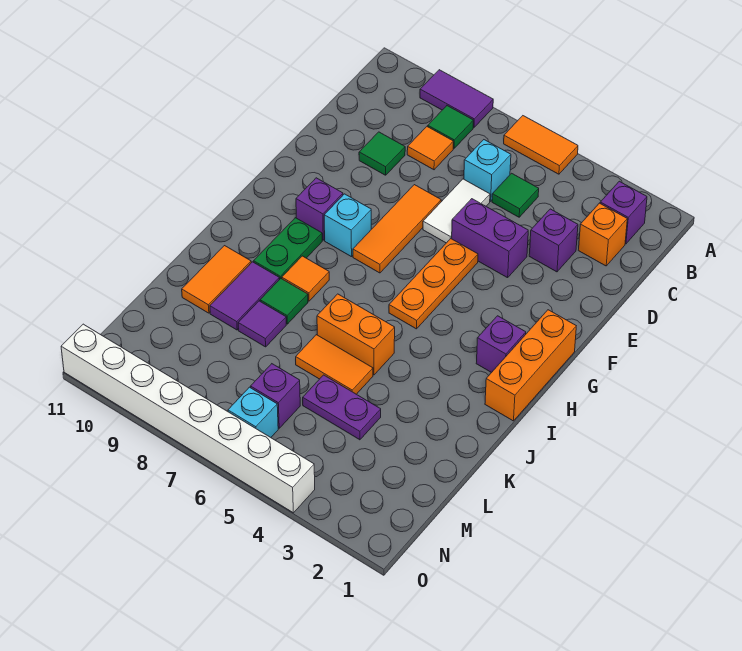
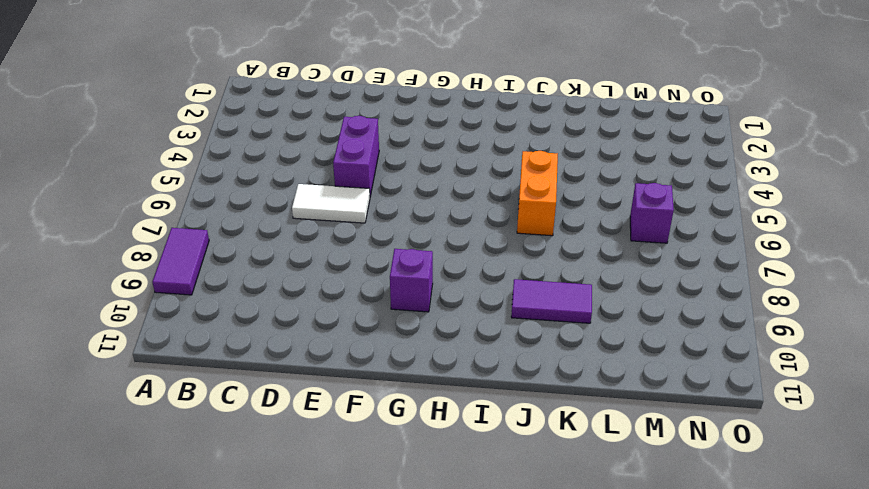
none -> orange tile A5:A6 level 1
none -> purple brick B2 level 1
none -> green tile B8 level 1
none -> orange brick C2 level 1

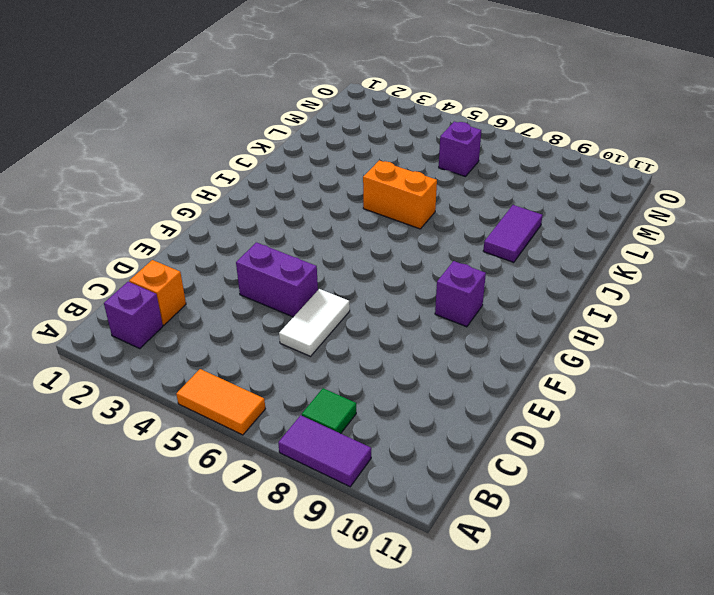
none -> green tile C5 level 1
none -> cyan brick C6 level 1
none -> orange tile C8 level 1
none -> purple brick D3 level 1

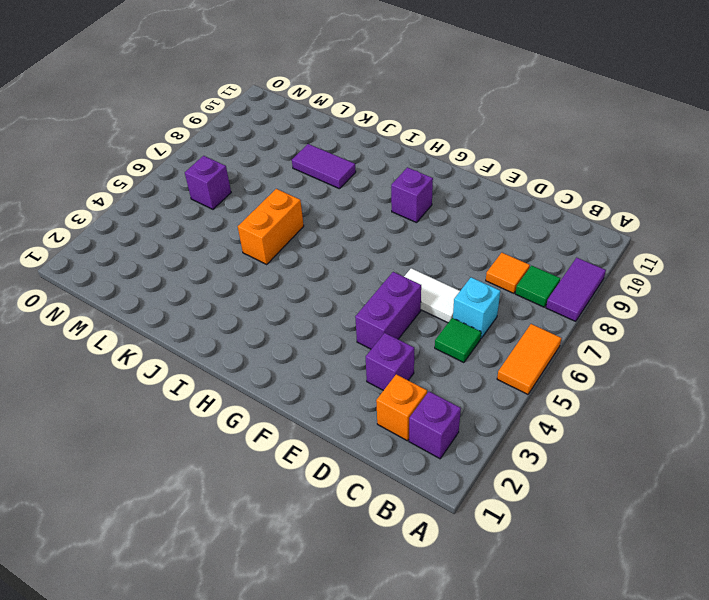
none -> green tile D9 level 1
none -> orange tile E7:G7 level 1
none -> orange plate F5:H5 level 1
none -> orange brick G1:I1 level 1

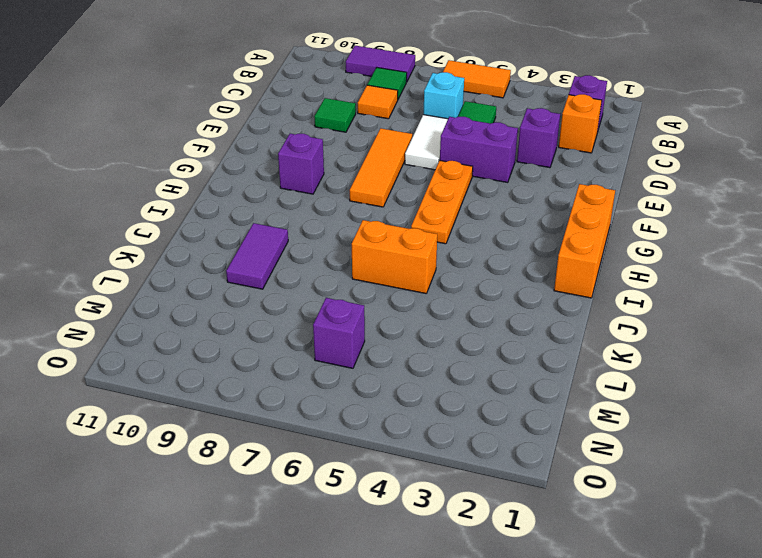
none -> cyan brick G8 level 1
none -> purple brick H2 level 1
none -> green plate H9:I9 level 1
none -> orange tile I8 level 1

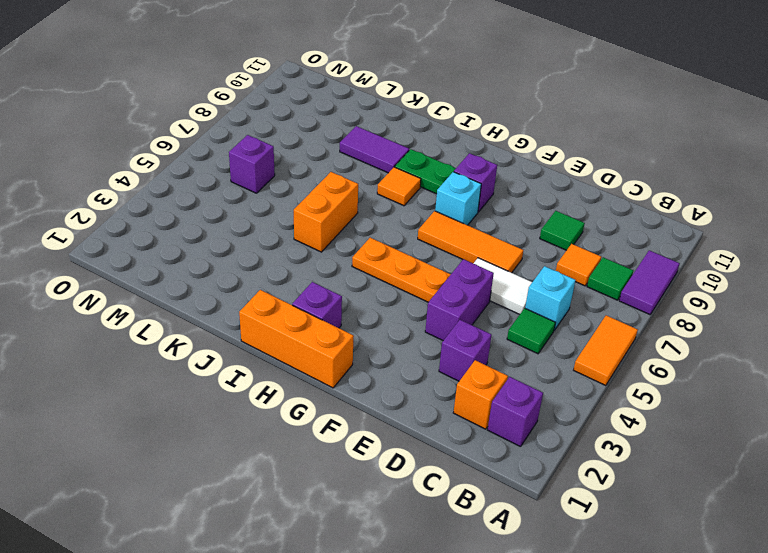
none -> green tile J8 level 1
none -> orange tile J10:K10 level 1
none -> orange tile K5:K6 level 1
none -> purple tile K8 level 1

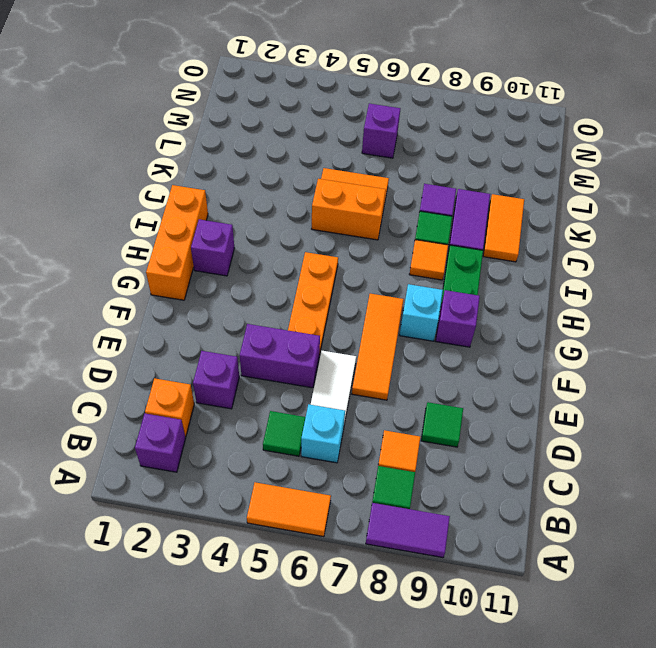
none -> purple plate L4:L5 level 1
none -> cyan brick N6 level 1
none -> white brick O4:O11 level 1

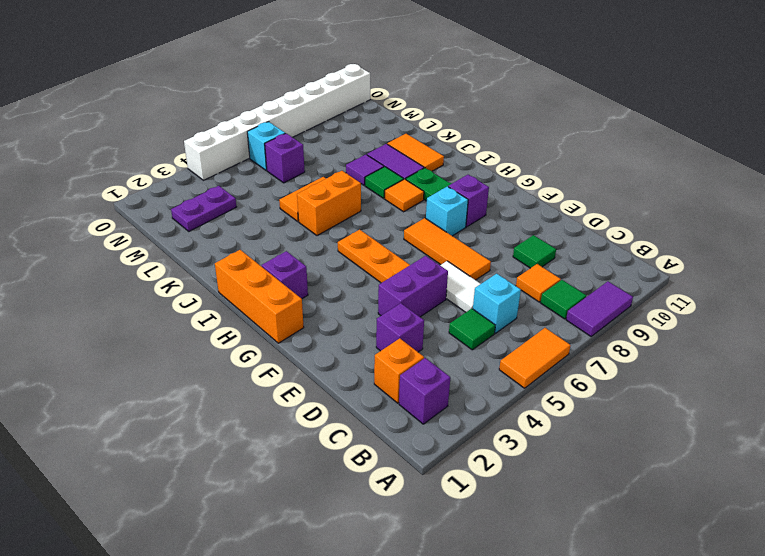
purple plate M2:M3 level 1 -> purple plate L4:L5 level 1

